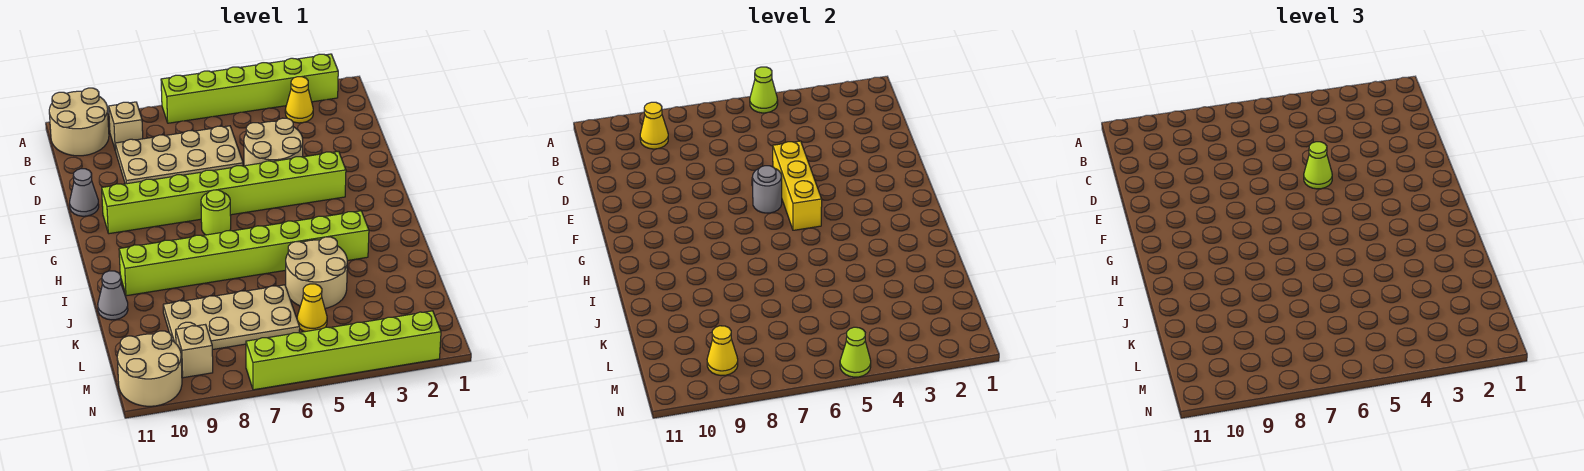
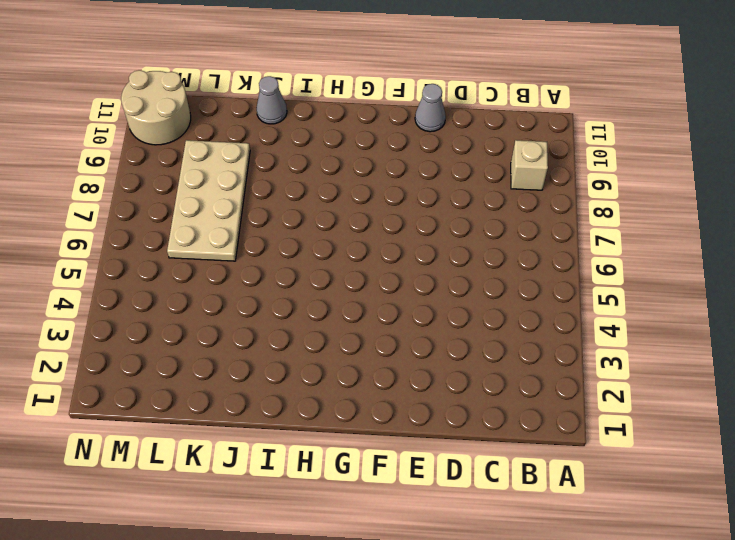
none -> lime brick A2:A7 level 1
none -> tan round brick A10:B11 level 1
none -> yellow cone B3 level 1

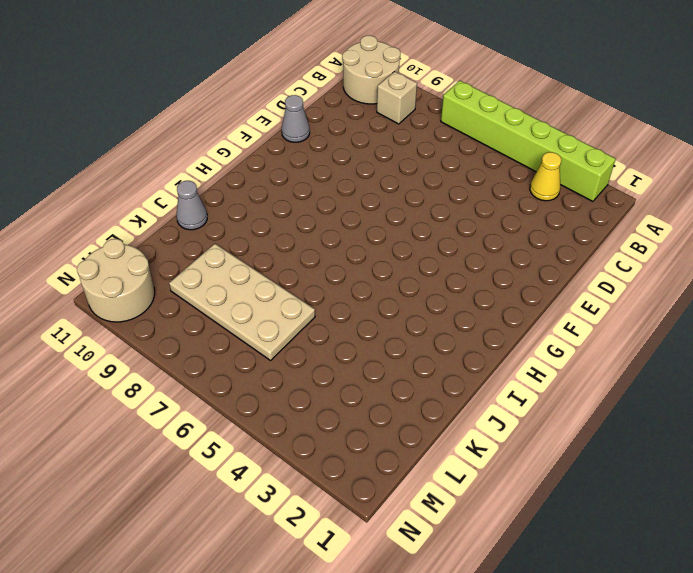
none -> tan plate C6:D9 level 1
none -> tan round brick D4:E5 level 1
none -> lime brick F3:F10 level 1

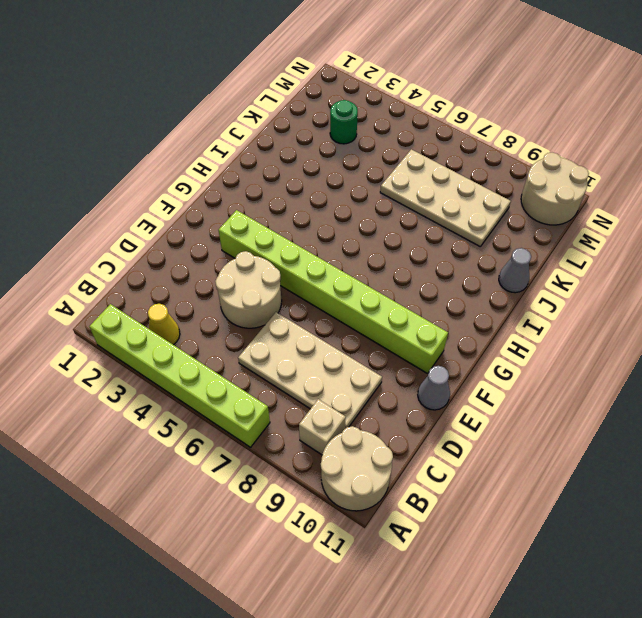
green round brick L3 level 1 -> none
none -> lime round brick G7 level 1
none -> lime brick I3:I10 level 1
none -> tan round brick J4:K5 level 1

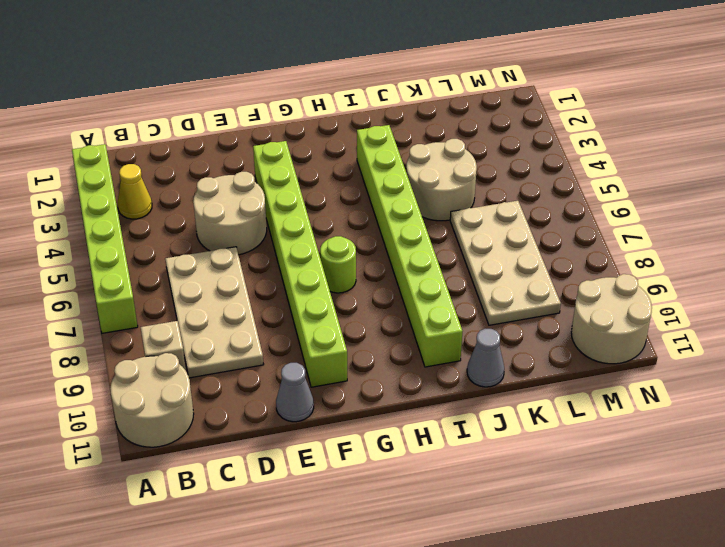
none -> yellow cone L5 level 1
none -> tan brick M9 level 1
none -> lime brick N2:N7 level 1

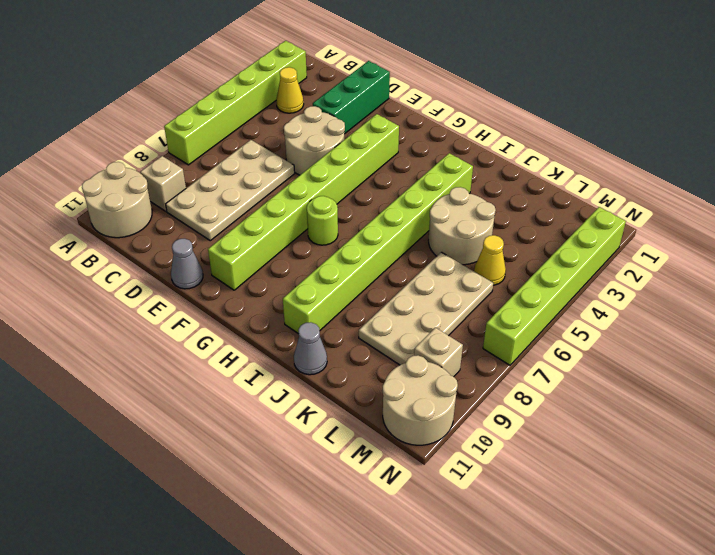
green brick D1:D3 level 1 -> none
none -> lime cone A5 level 2
none -> yellow cone B9 level 2
none -> yellow brick E5:G5 level 2

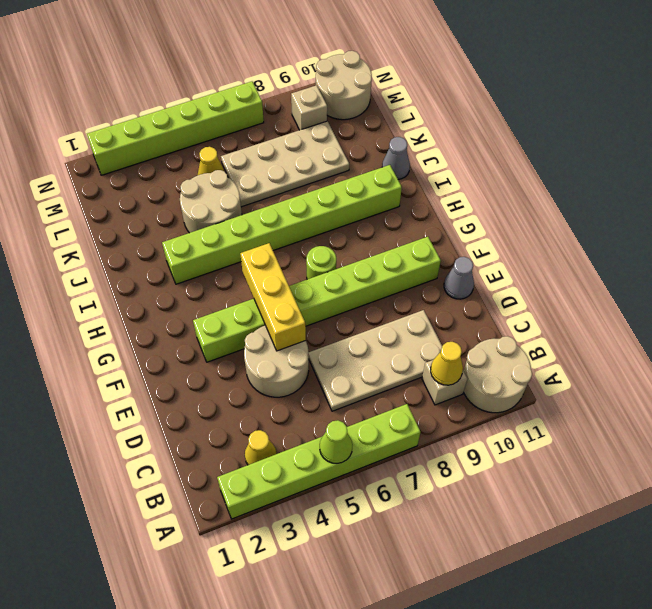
none -> grey round brick F6 level 2
none -> yellow cone M9 level 2
none -> lime cone N5 level 2

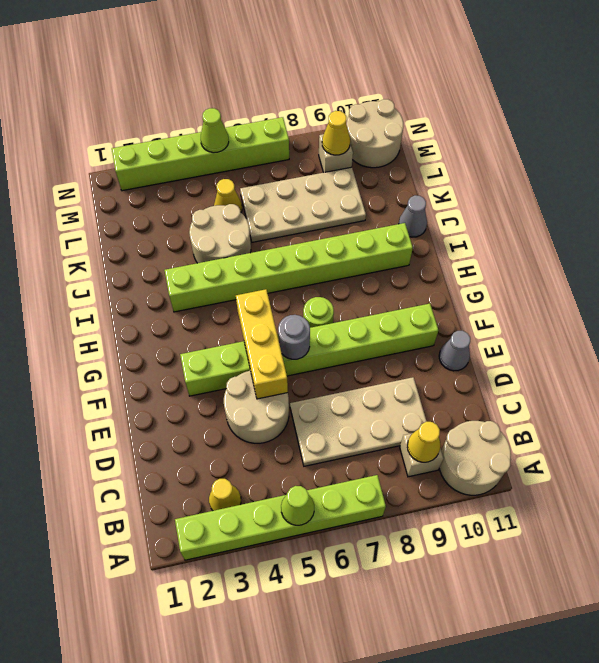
none -> lime cone E5 level 3

